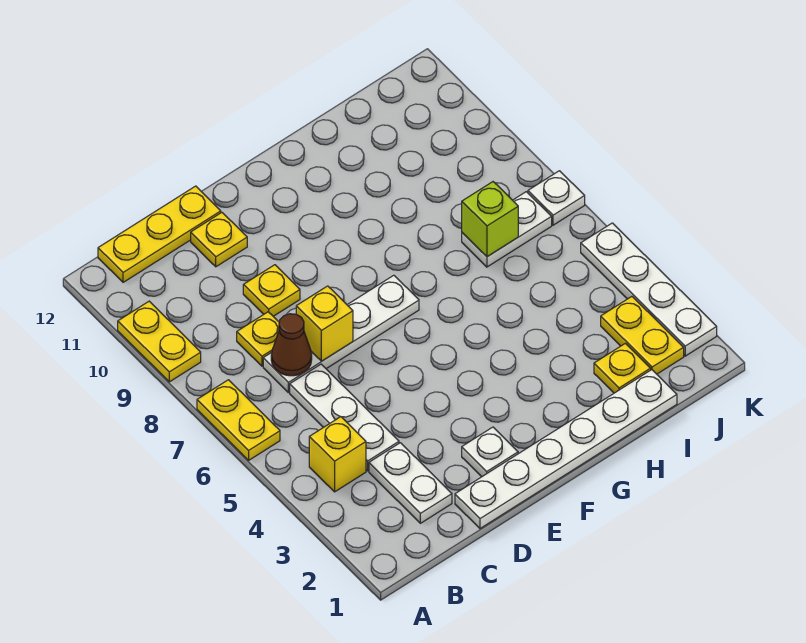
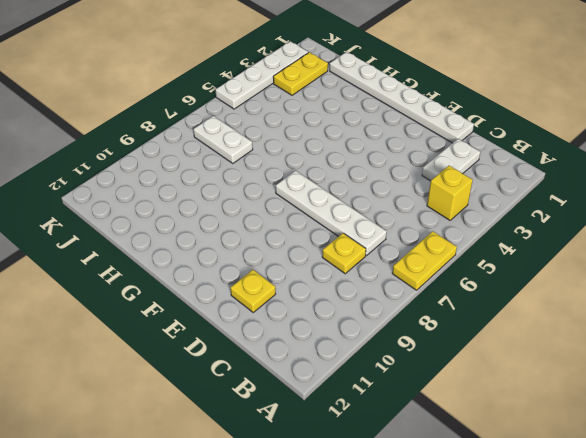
none -> yellow plate A9:A10 level 1
none -> yellow plate B12:D12 level 1
none -> white plate C4:C6 level 1

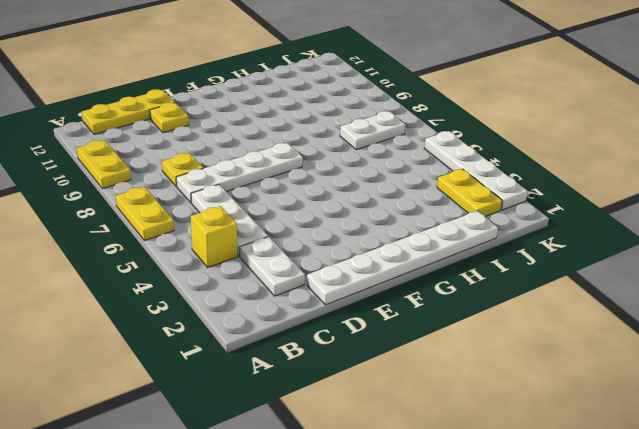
none -> yellow plate D9 level 1
none -> white plate E2 level 1
none -> yellow plate I2 level 1

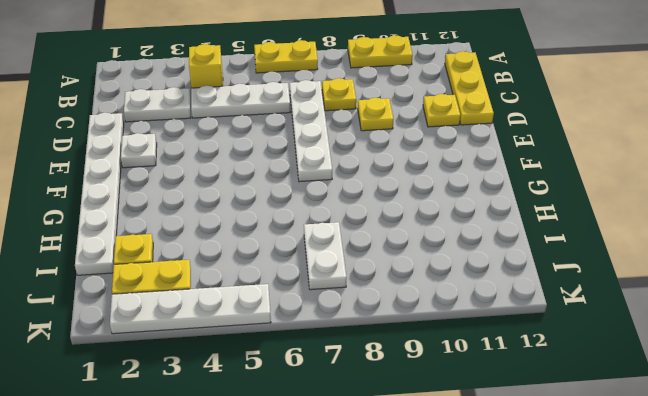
none -> white plate K7 level 1
none -> brown cone C7 level 2
none -> yellow brick D7 level 2

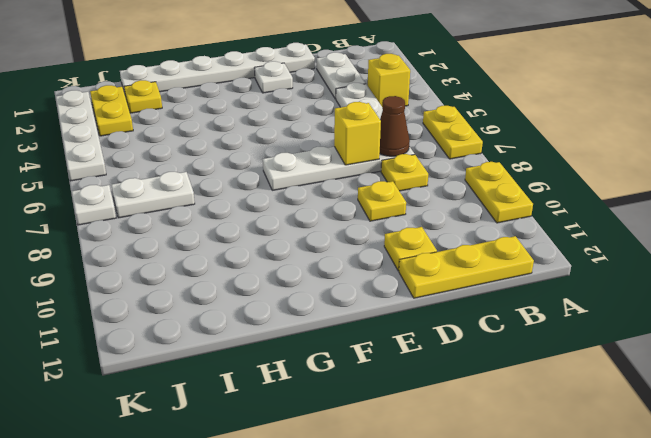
none -> lime brick I7 level 2

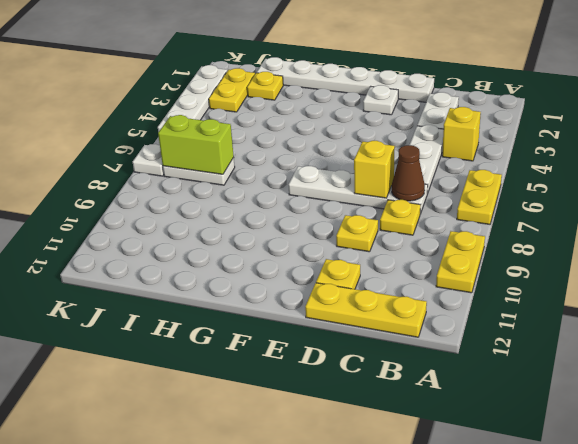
lime brick I7:J7 level 2 -> lime brick I7 level 2

